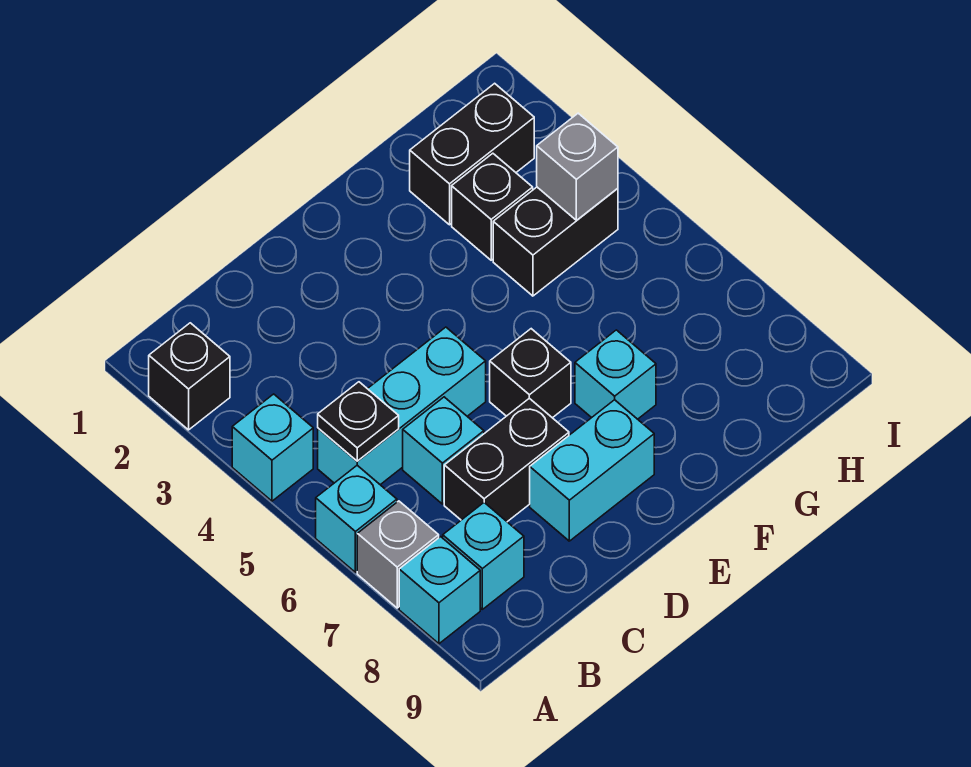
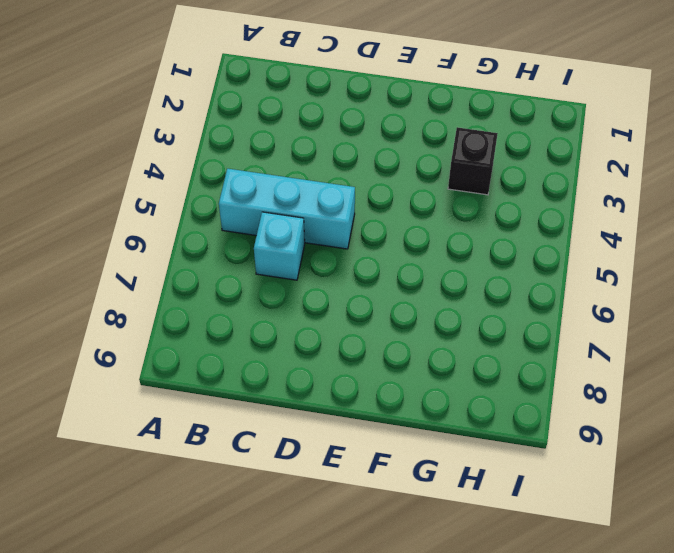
none -> black brick A2 level 1
none -> cyan brick A4 level 1
none -> cyan brick A6 level 1

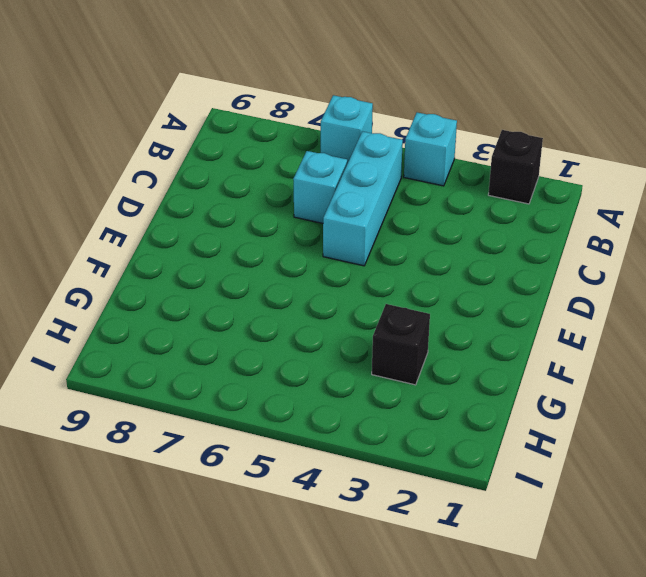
none -> grey brick A7 level 1
none -> cyan brick A8 level 1
none -> cyan brick B8 level 1

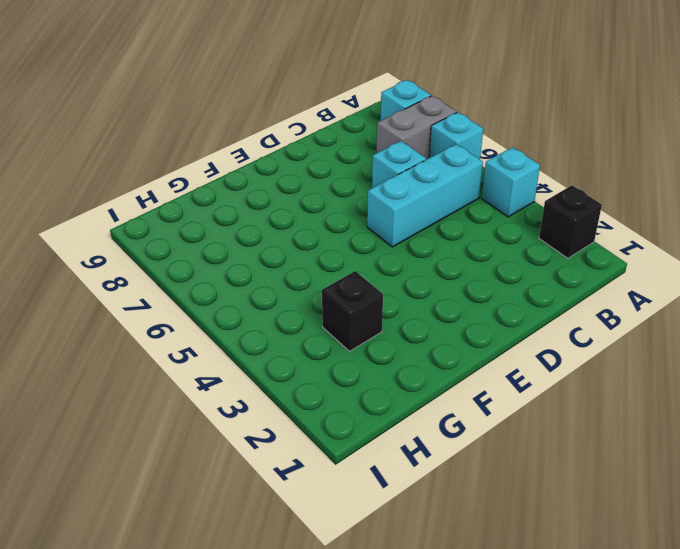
grey brick A7:B7 level 1 -> grey brick A7 level 1
none -> cyan brick B8 level 1
none -> black brick C7:D7 level 1
none -> cyan brick D8:E8 level 1

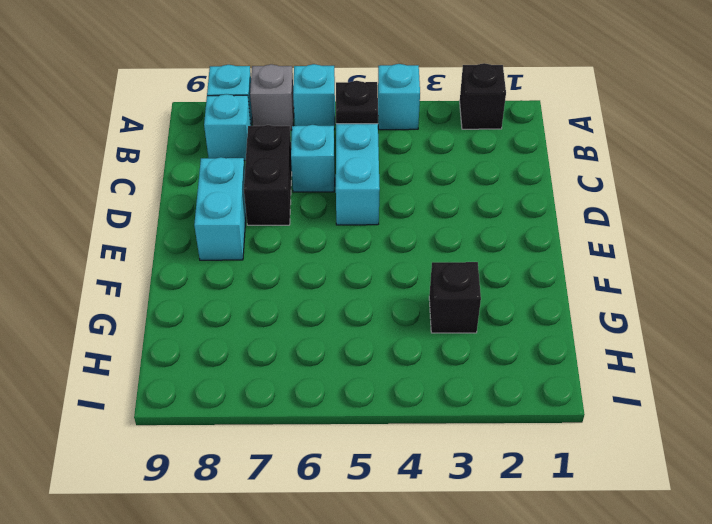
none -> black brick E6 level 1
none -> cyan brick F7 level 1
none -> black brick G2:H2 level 1

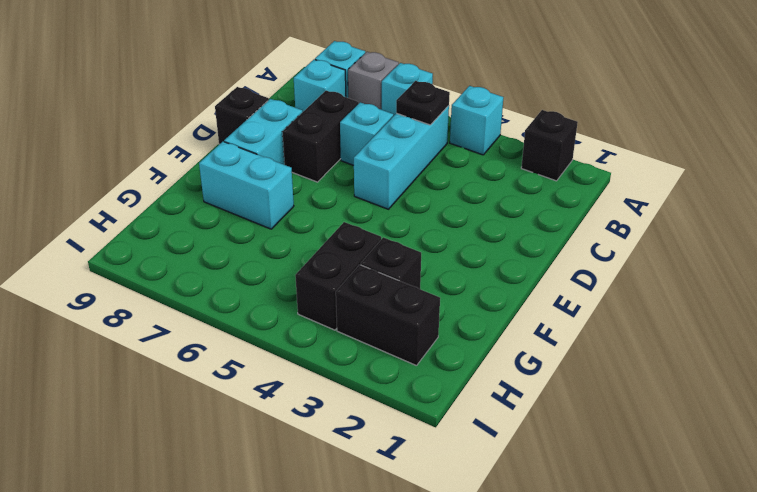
black brick D9 level 1 -> black brick E6 level 1
cyan brick F7:F8 level 1 -> cyan brick F7 level 1
black brick H2:H3 level 1 -> black brick G2:H2 level 1
none -> grey brick H4 level 2

